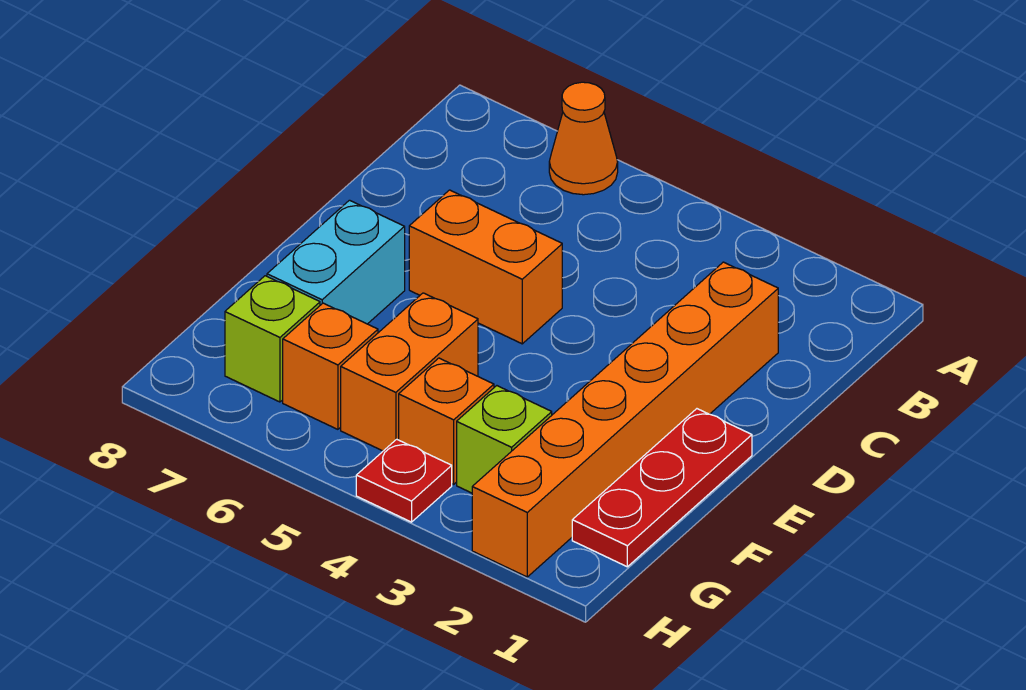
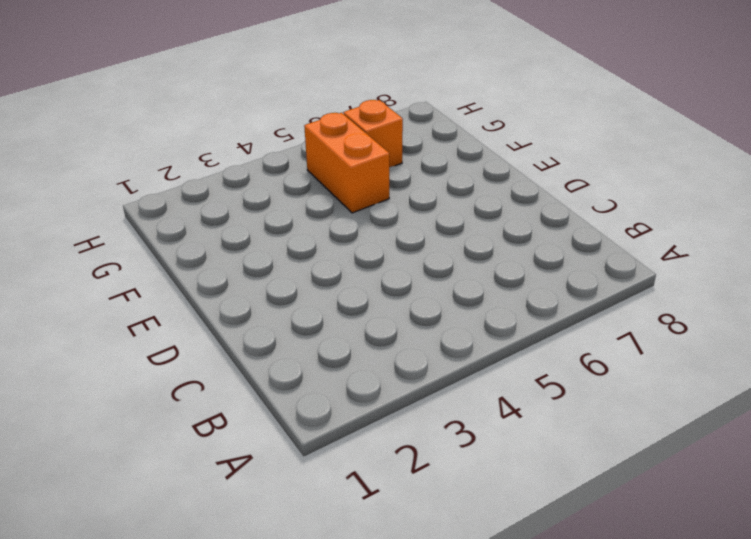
none -> orange cone A6 level 1
none -> orange brick C2:H2 level 1

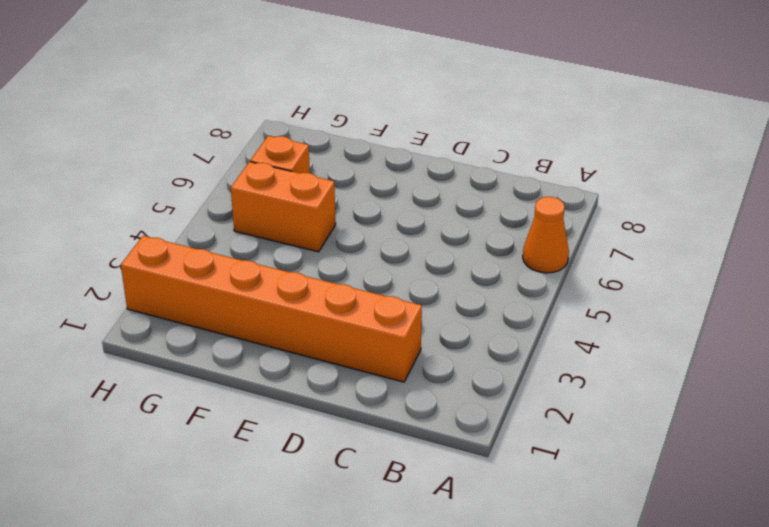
none -> orange brick D5:D6 level 1
none -> red plate E1:G1 level 1

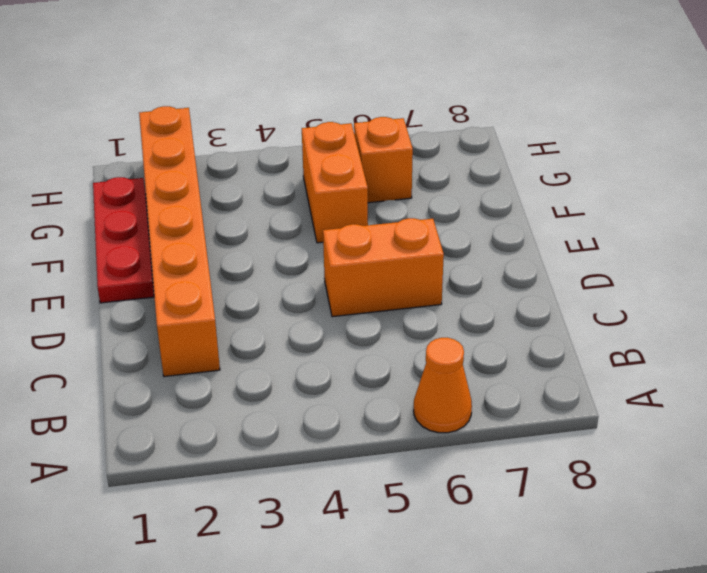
none -> cyan brick E7:F7 level 1
none -> lime brick G3 level 1

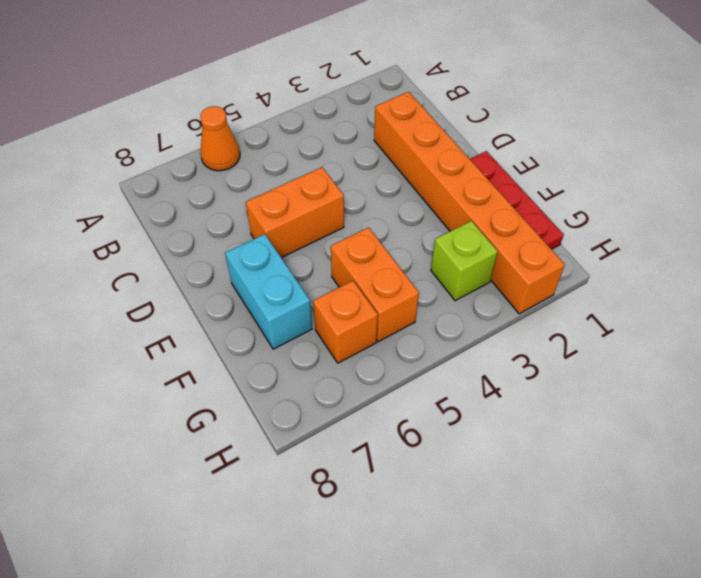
none -> orange brick G4 level 1
none -> lime brick G7 level 1

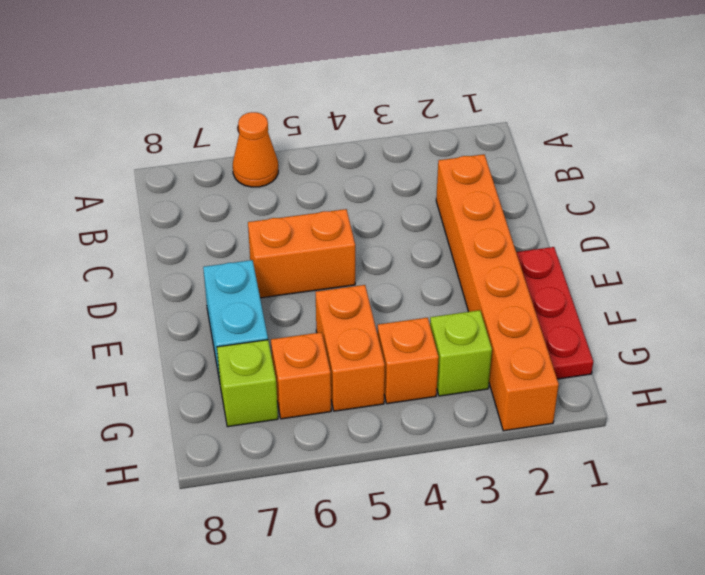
none -> red plate H4 level 1

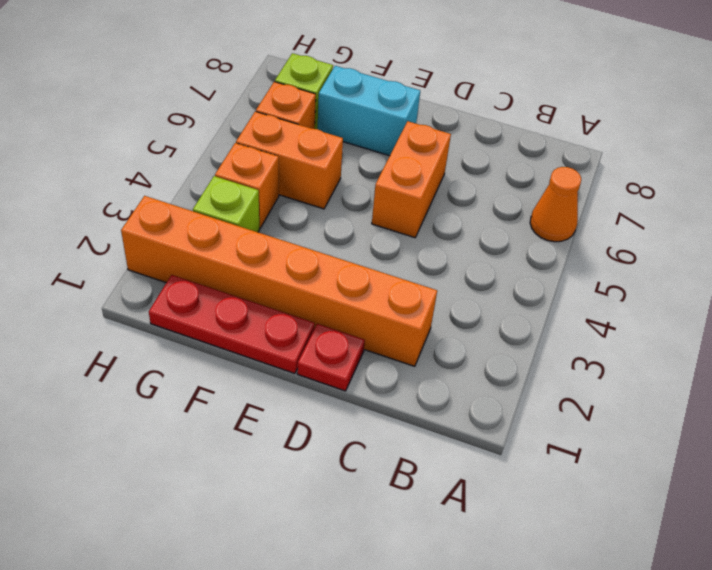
red plate D1 level 1 -> red plate H4 level 1

